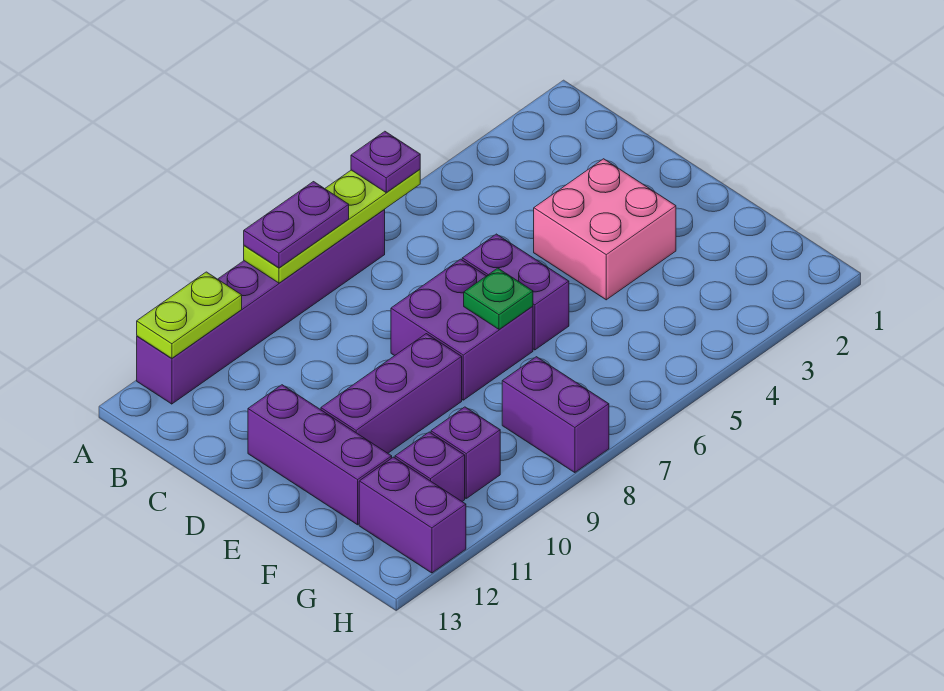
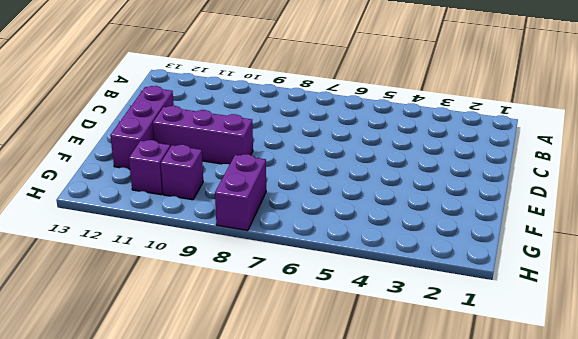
none -> purple brick A7:A12 level 1
none -> pink brick D3:E4 level 1
none -> purple brick D6:E6 level 1

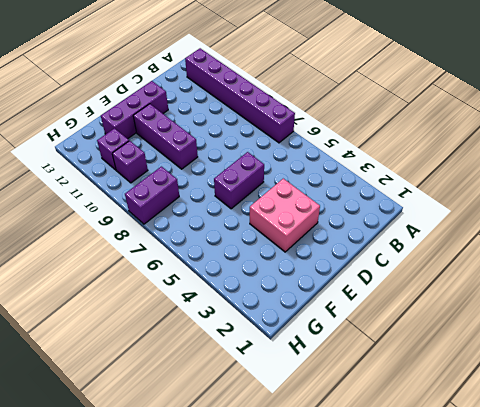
none -> purple brick D7:E8 level 1
none -> purple brick G12:H12 level 1
none -> lime plate A6:A9 level 2

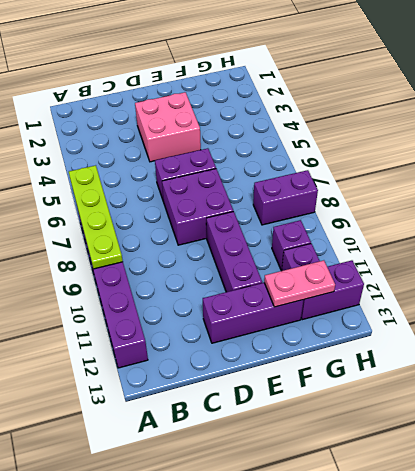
pink plate F12:G12 level 2 -> none
none -> lime plate A11:A12 level 2
none -> green plate E7 level 2
none -> purple plate A6 level 3

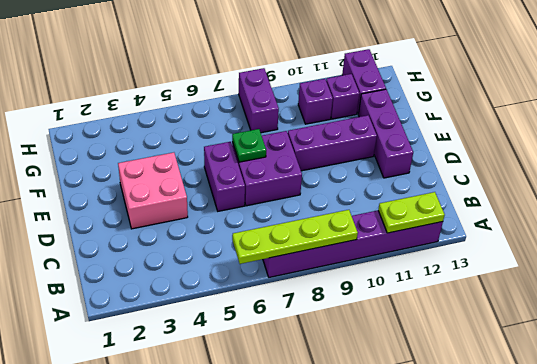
none -> purple plate A6 level 3
none -> purple plate A8:A9 level 3

